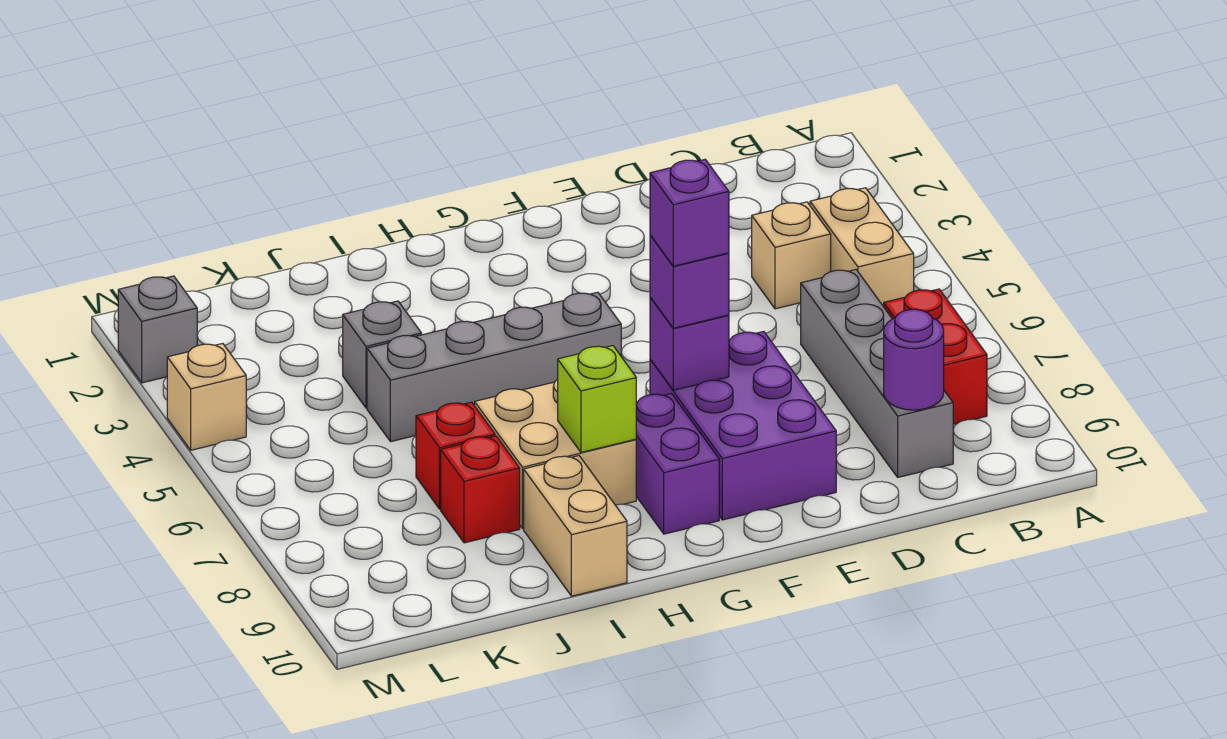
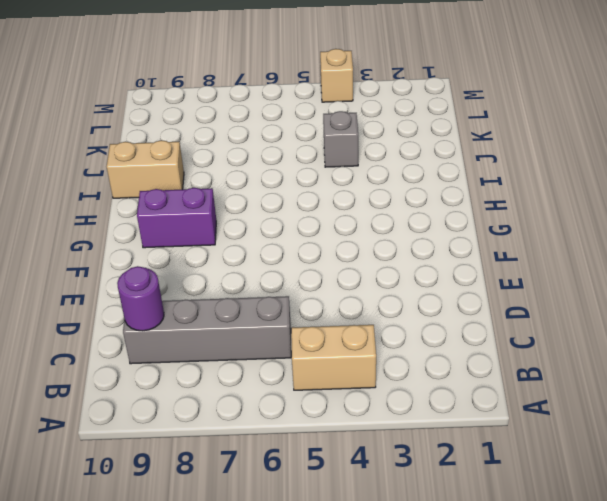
none -> red brick B7:B8 level 1
none -> tan brick C4 level 1
none -> purple brick E7:F9 level 1

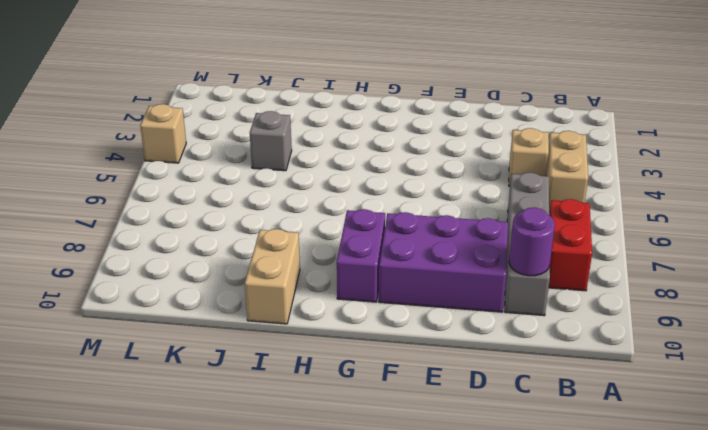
purple brick D8:F9 level 1 -> purple brick E7:F9 level 1
none -> grey brick G5:J5 level 1
none -> tan brick H7:I8 level 1
none -> red brick J7 level 1

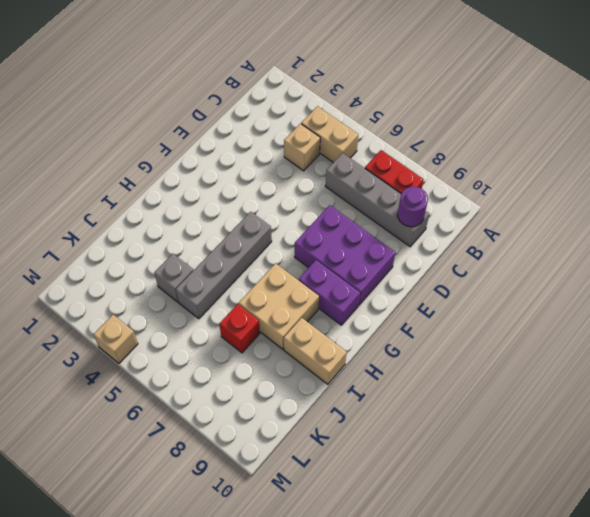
none -> red brick J8 level 1
none -> grey brick M2 level 1
none -> purple brick F7 level 2

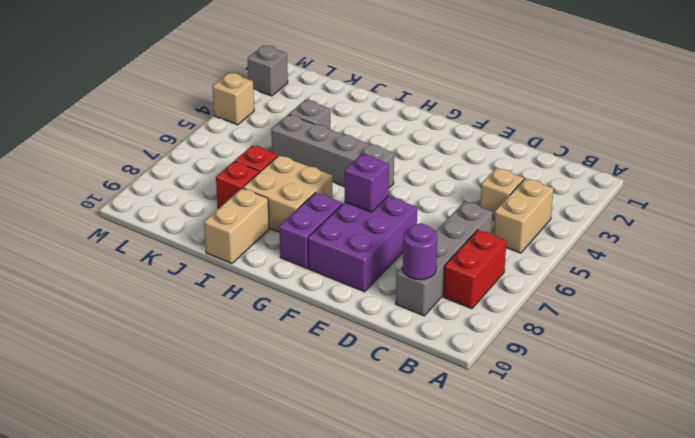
none -> lime brick H8 level 2
none -> purple brick F7 level 3
none -> purple brick F7 level 4

